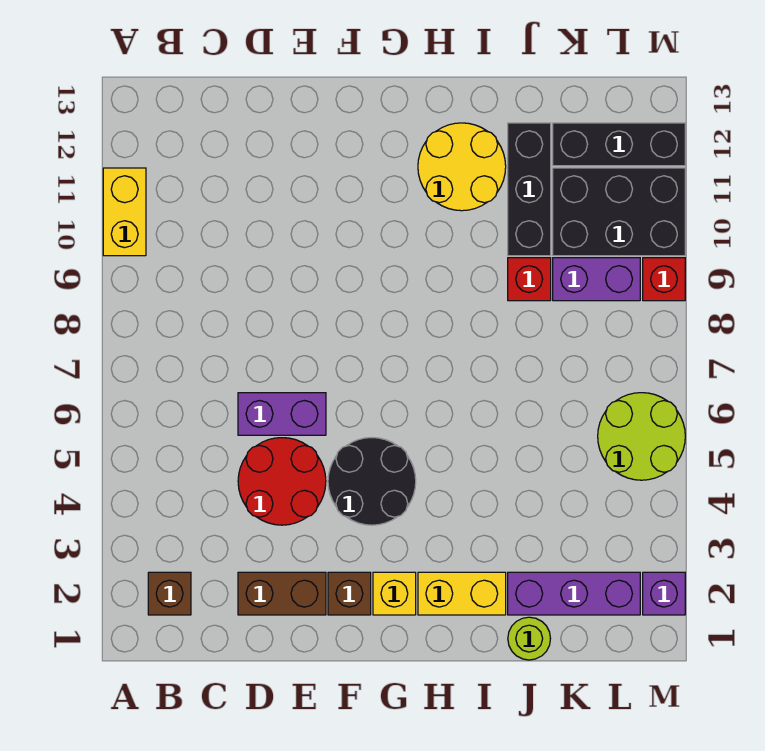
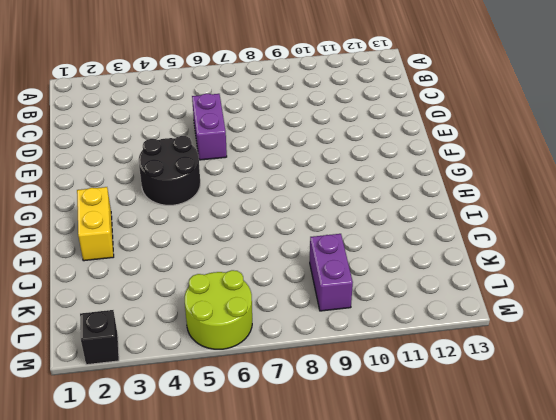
black brick M2 level 1 -> purple brick M2 level 1
none -> yellow brick A10:A11 level 1
none -> brown brick B2 level 1
none -> brown brick D2:E2 level 1

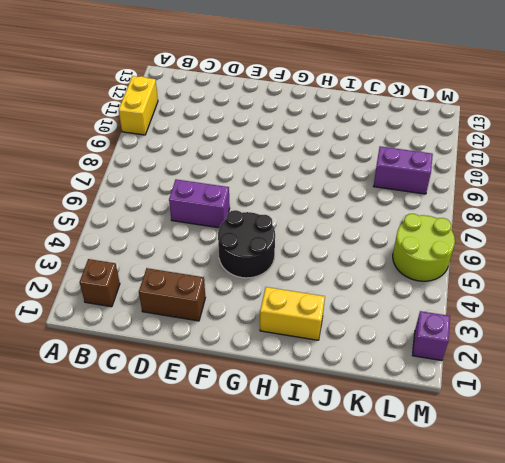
none -> red round brick D4:E5 level 1
none -> brown brick F2 level 1
none -> yellow brick G2 level 1

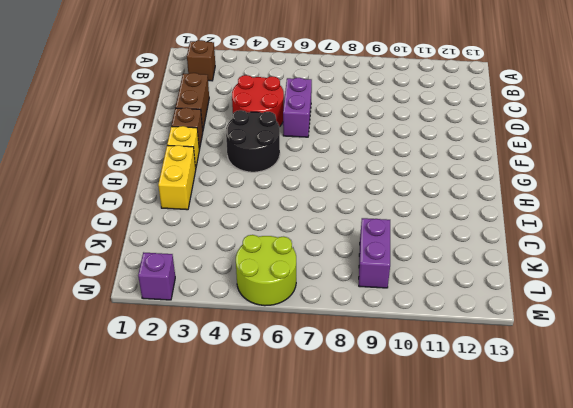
none -> yellow brick A10:A11 level 1
none -> yellow round brick H11:I12 level 1
none -> lime round brick J1 level 1

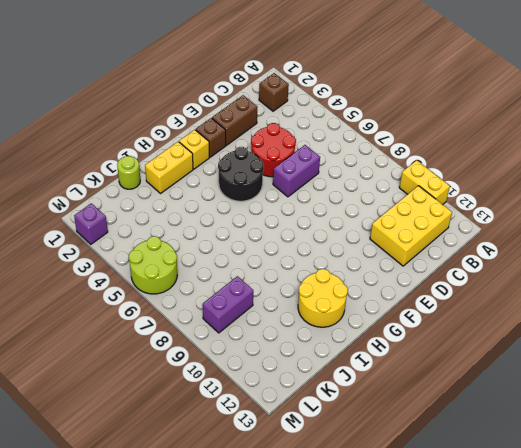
yellow brick B11:D12 level 1 -> none
none -> purple brick J2:L2 level 1
none -> red brick J9 level 1
none -> black brick J10:J12 level 1

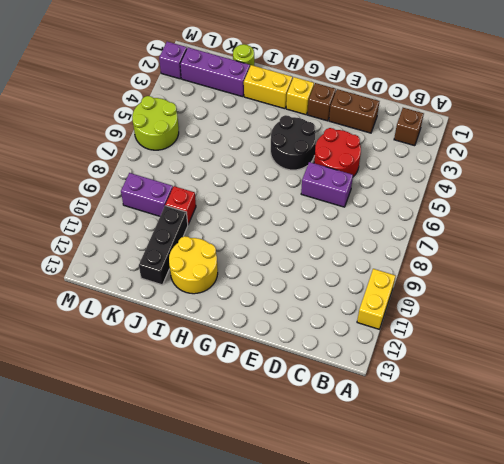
none -> black brick K10:M11 level 1
none -> black brick K12:M12 level 1
none -> red brick M9 level 1

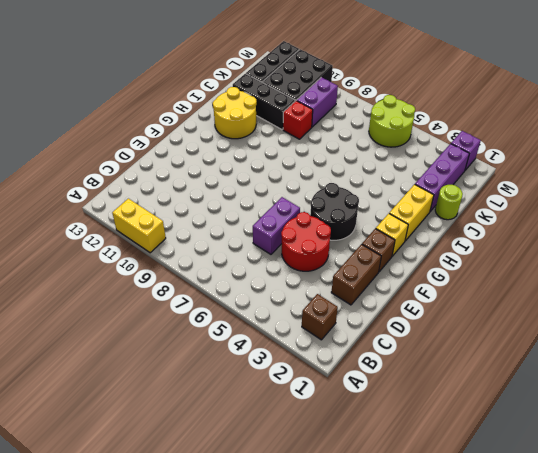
none -> red brick M9 level 1

